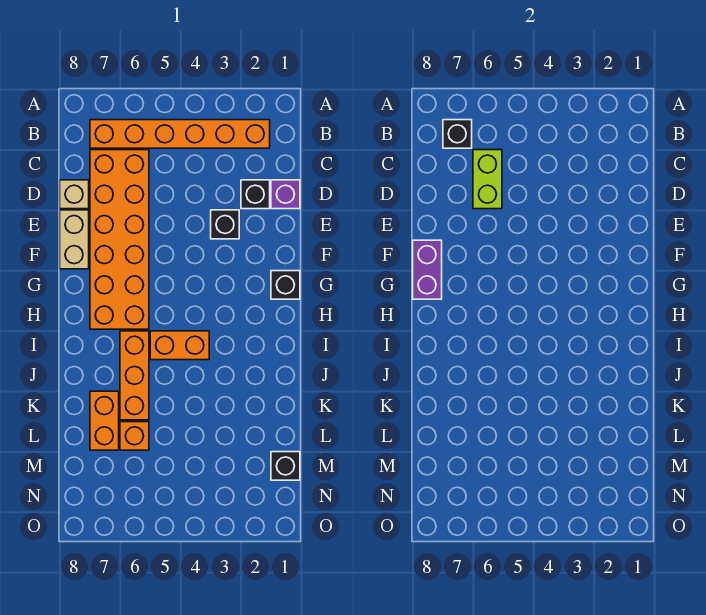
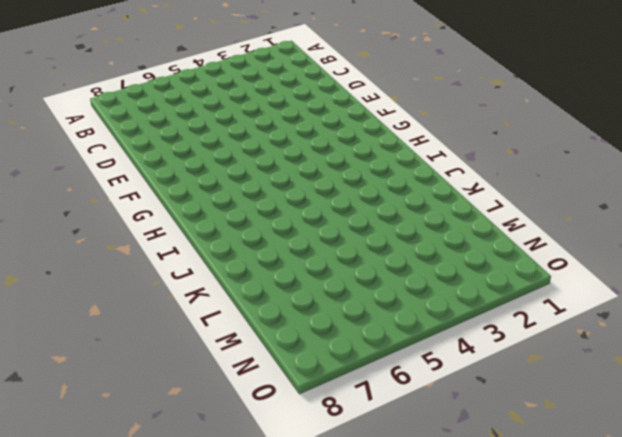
none -> orange brick B2:B7 level 1
none -> orange brick C6:H7 level 1
none -> purple brick D1 level 1

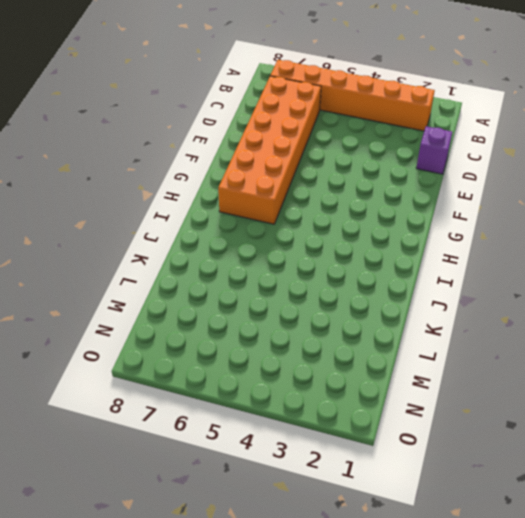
none -> black brick D2 level 1
none -> tan brick D8 level 1
none -> black brick E3 level 1

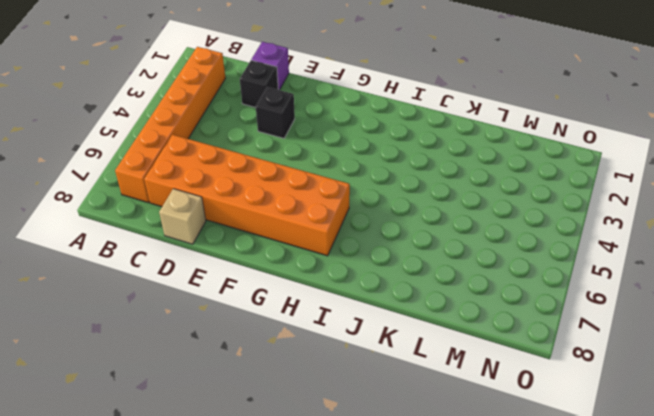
none -> tan brick E8:F8 level 1
none -> black brick G1 level 1
none -> orange brick I4:I5 level 1

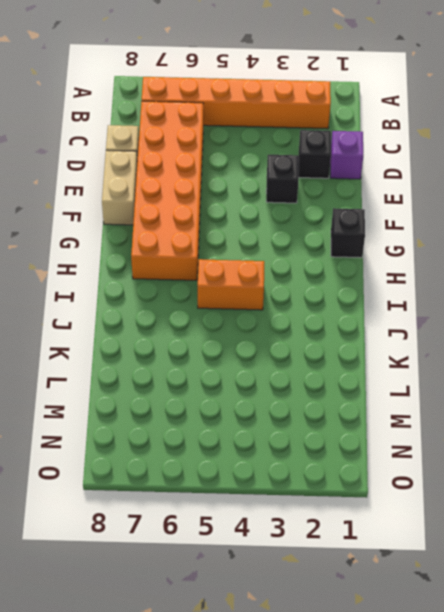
none -> orange brick I6:K6 level 1
none -> orange brick K7:L7 level 1
none -> orange brick L6 level 1

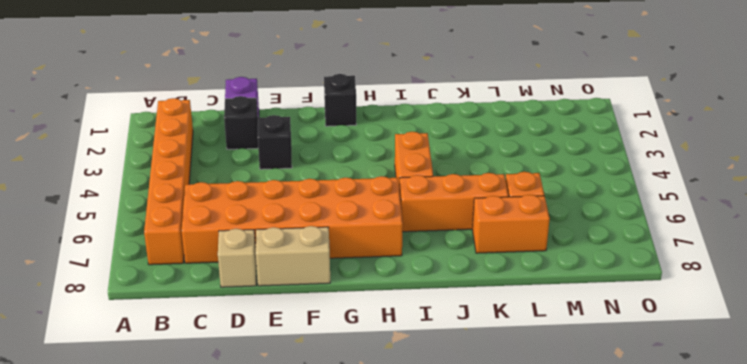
none -> black brick M1 level 1
none -> black brick B7 level 2
none -> lime brick C6:D6 level 2

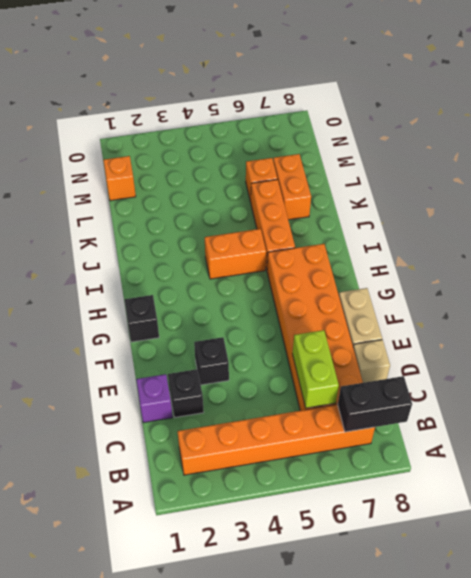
black brick B7:B8 level 2 -> black brick B7 level 2
orange brick M1 level 1 -> black brick M1 level 1
none -> purple brick F8:G8 level 2

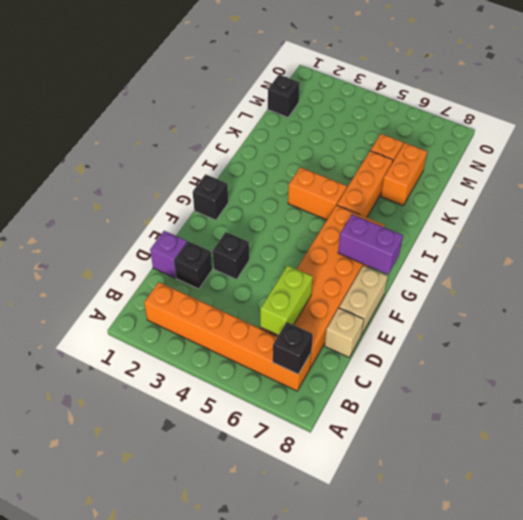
purple brick G7:G8 level 2 -> purple brick F8:G8 level 2

